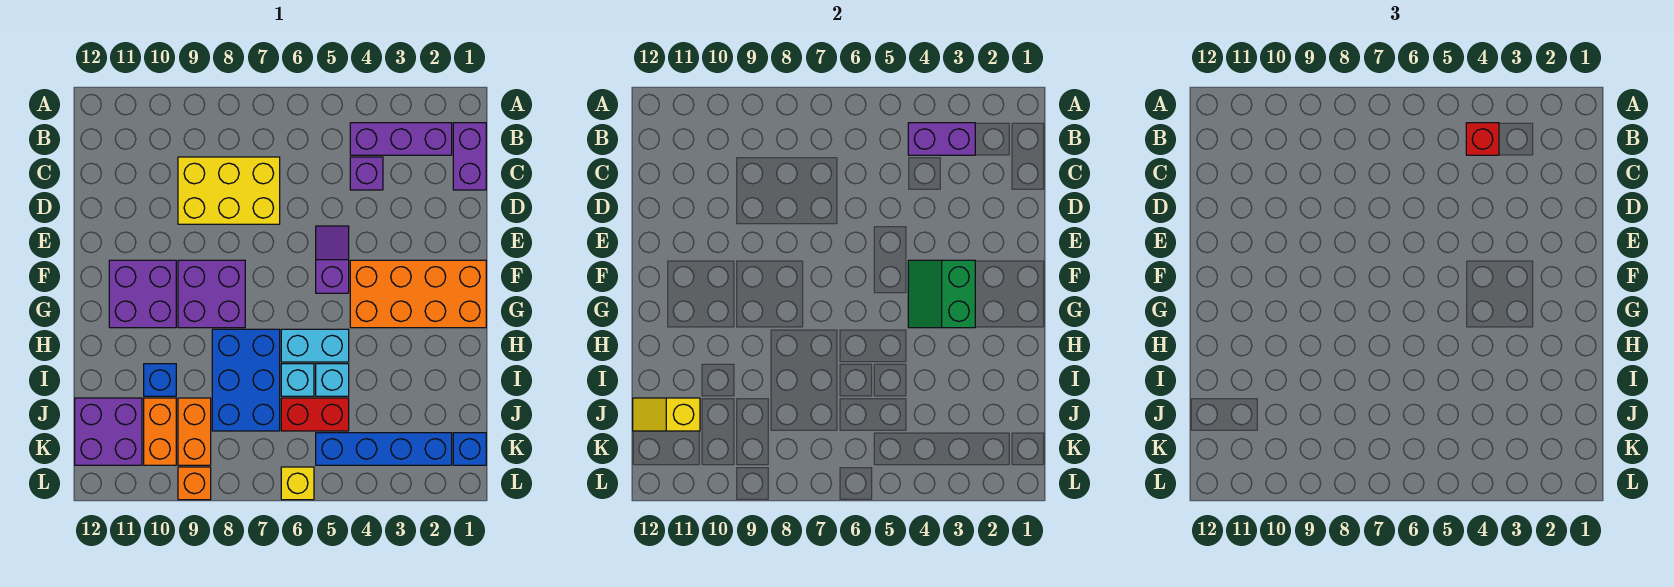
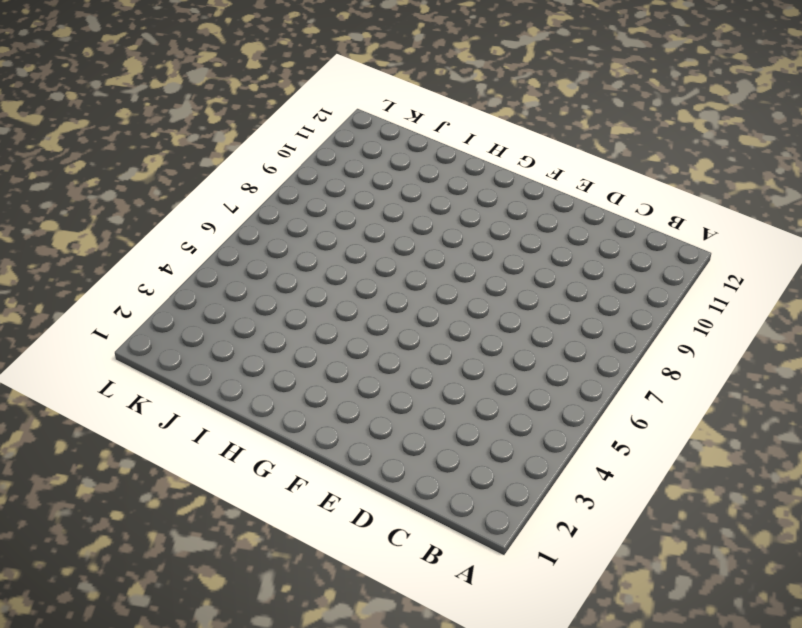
none -> purple brick B1:C1 level 1
none -> purple brick B2:B4 level 1
none -> purple brick C4 level 1

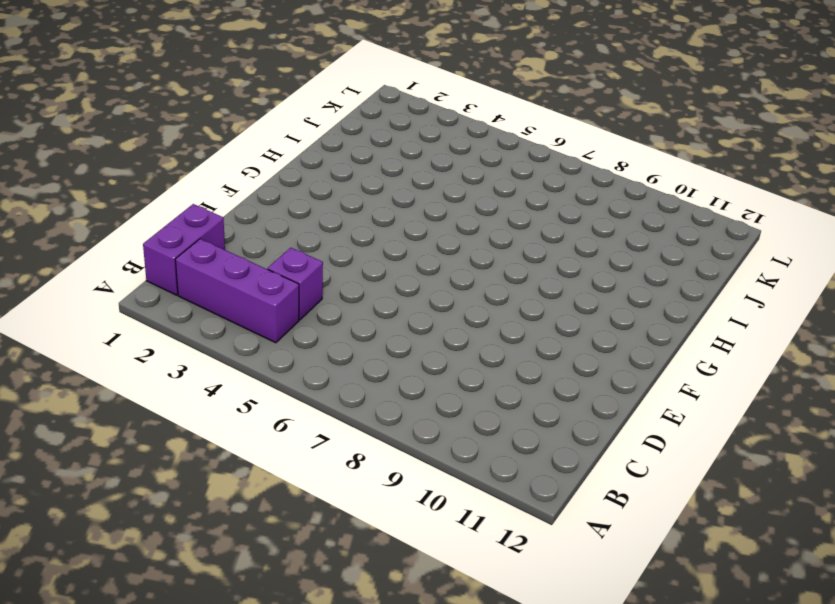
none -> yellow brick C7:D9 level 1
none -> purple slope E5:F5 level 1 top F
none -> orange brick F1:G4 level 1

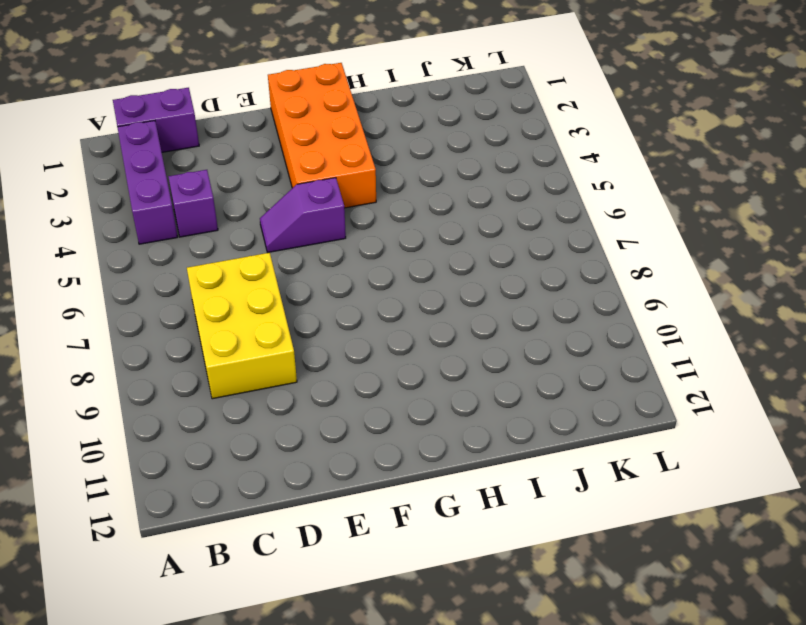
none -> purple brick F8:G9 level 1
none -> purple brick F10:G11 level 1
none -> cyan brick H5:H6 level 1

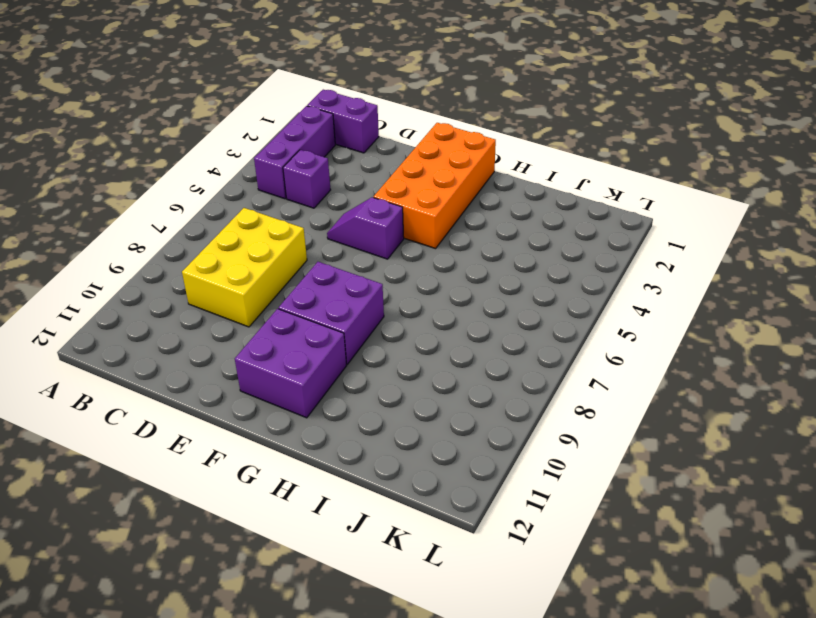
none -> cyan brick H5:H6 level 1
none -> blue brick H7:J8 level 1
none -> cyan brick I5 level 1

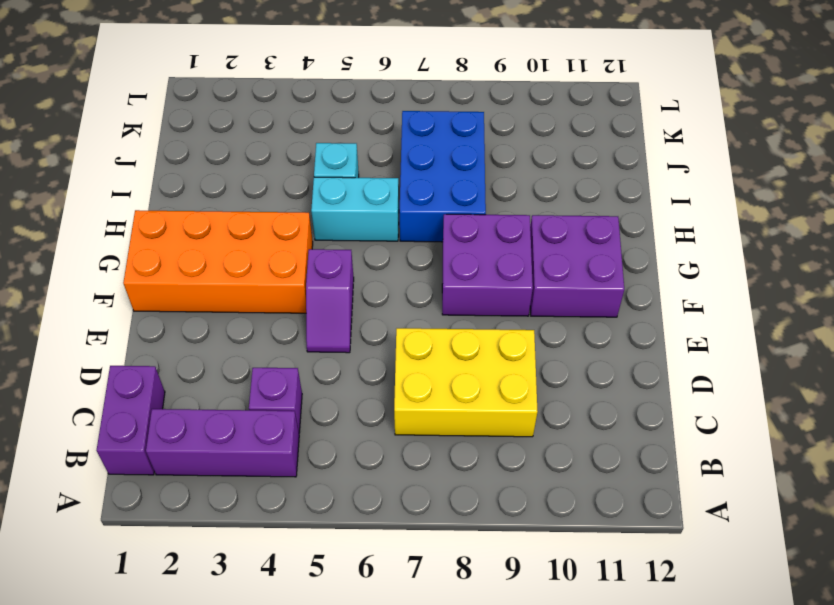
none -> cyan brick I6 level 1
none -> blue brick I10 level 1
none -> red brick J5:J6 level 1

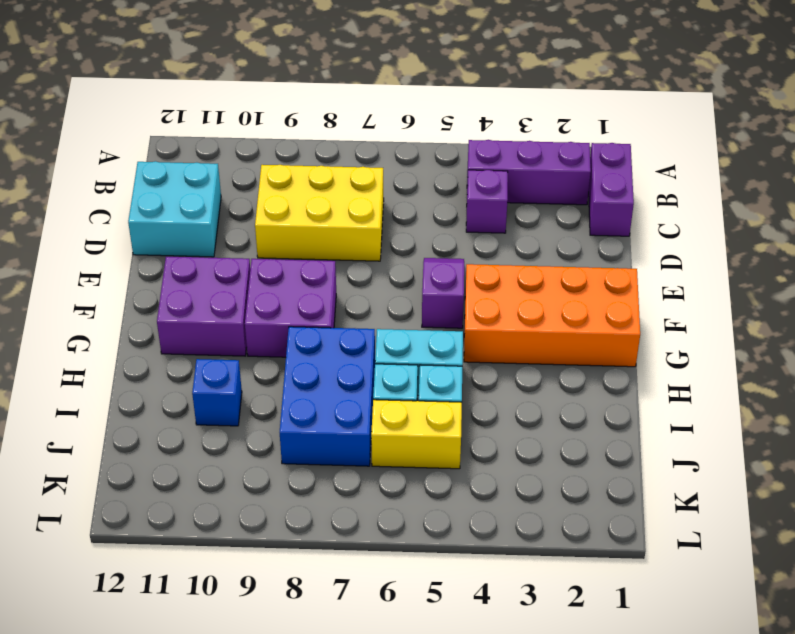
cyan brick C11:D12 level 1 -> none
yellow brick J5:J6 level 1 -> red brick J5:J6 level 1
none -> orange brick J9:K9 level 1
none -> orange brick J10:K10 level 1
none -> purple brick J11:K12 level 1

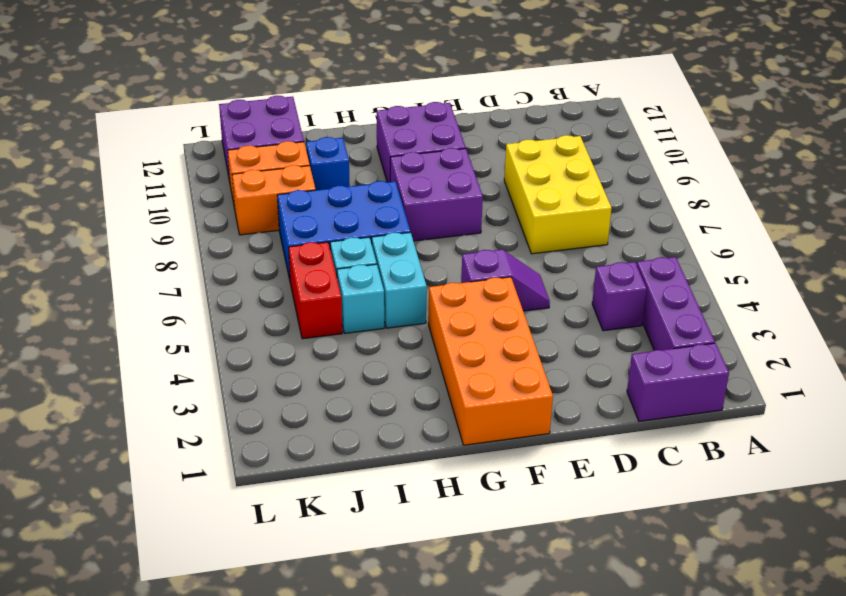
none -> blue brick K1 level 1
none -> blue brick K2:K5 level 1
none -> yellow brick L6 level 1

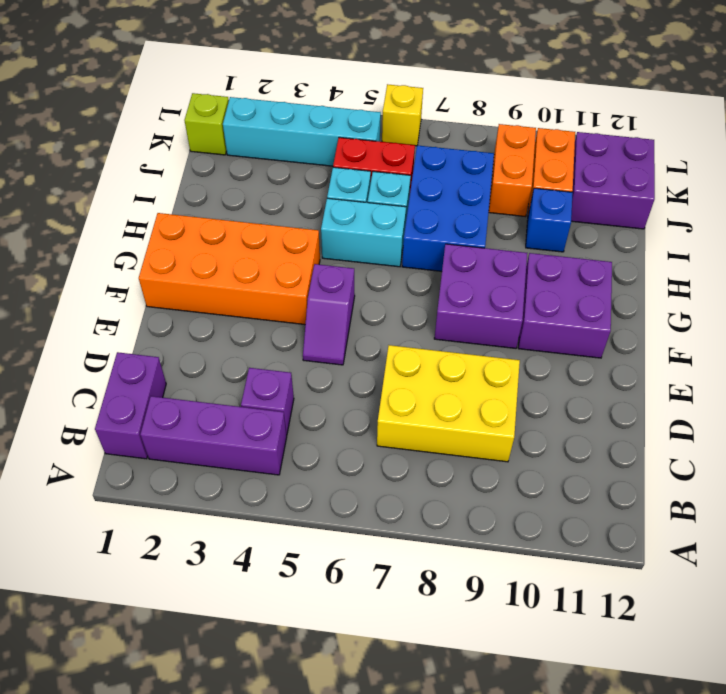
lime brick K1 level 1 -> blue brick K1 level 1
cyan brick K2:K5 level 1 -> blue brick K2:K5 level 1
none -> orange brick L9 level 1
none -> purple brick B3:B4 level 2
none -> green slope F3:G4 level 2 top 3

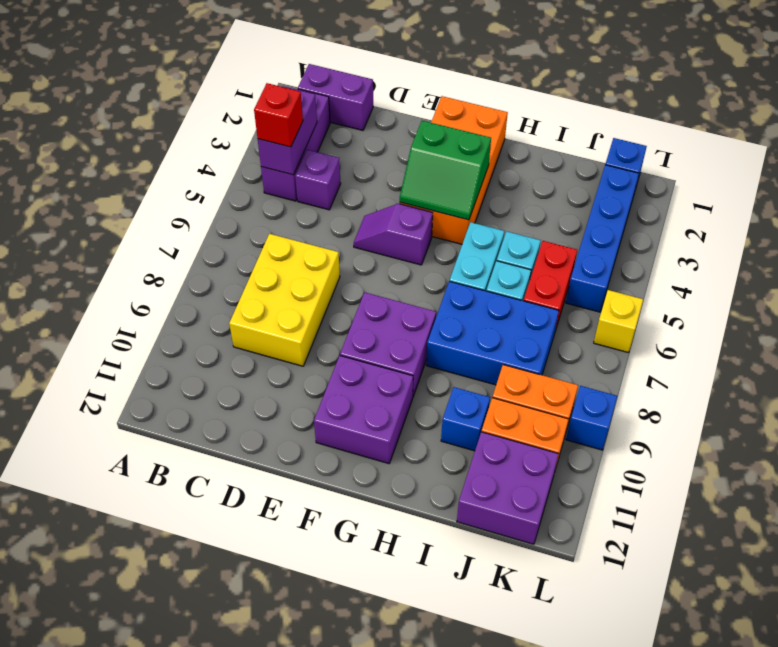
blue brick L9 level 1 -> orange brick L9 level 1
none -> yellow slope J11:J12 level 2 top 11

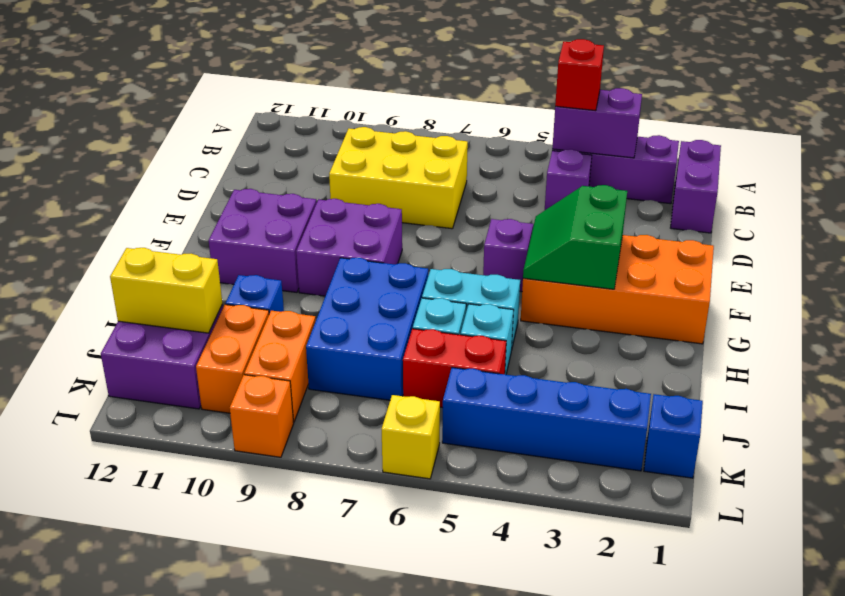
yellow brick J11:J12 level 2 -> yellow slope J11:J12 level 2 top 11

